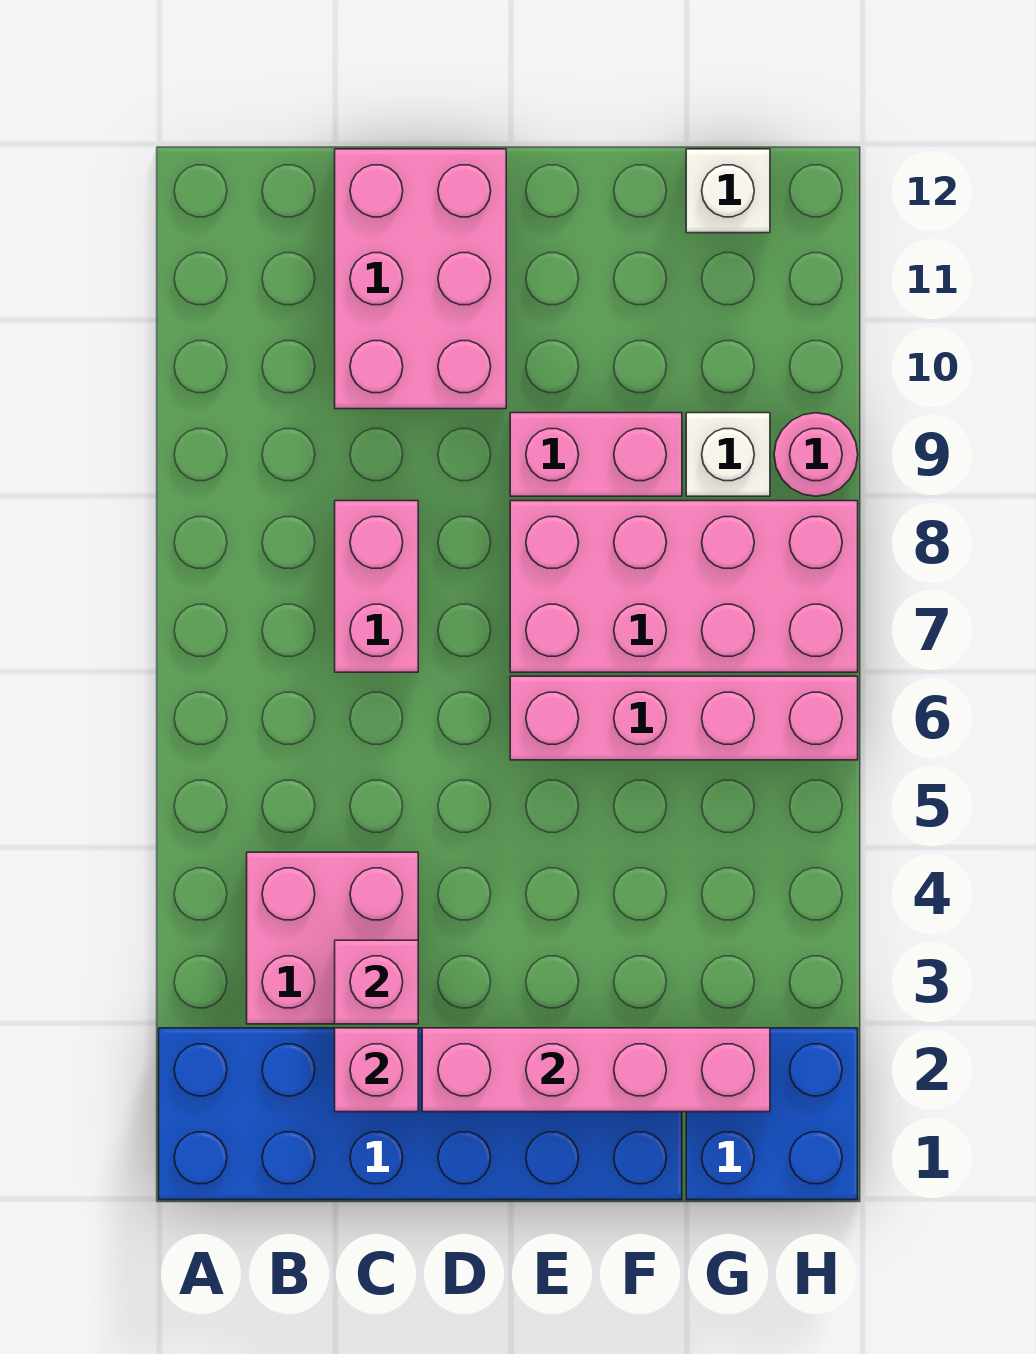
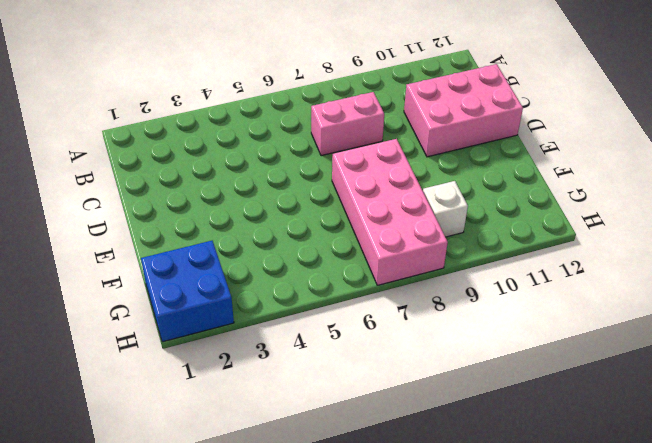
none -> blue brick A1:F2 level 1
none -> pink brick B3:C4 level 1
none -> pink brick E6:H6 level 1

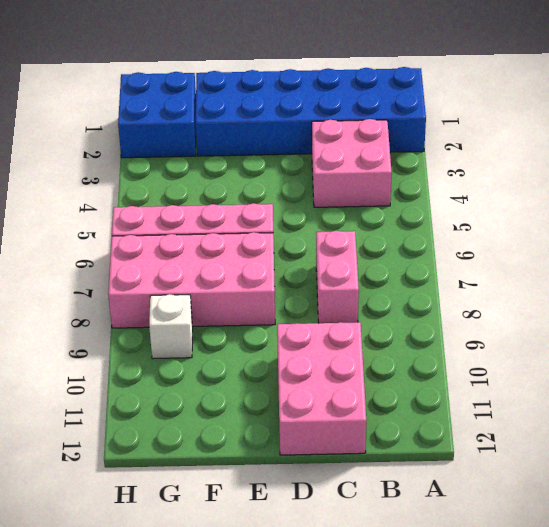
none -> pink brick E9:F9 level 1
none -> white brick G12 level 1
none -> pink round brick H9 level 1

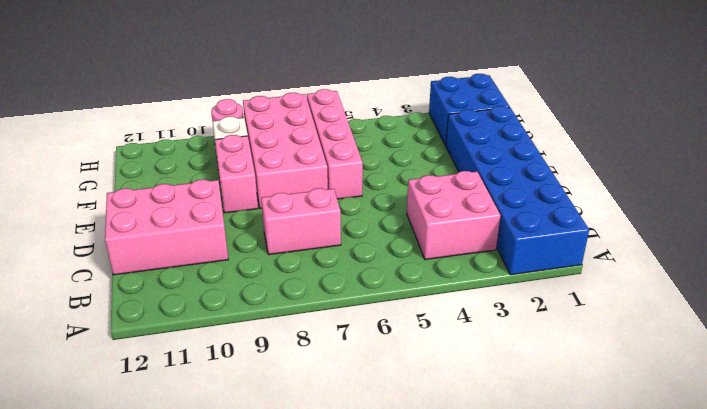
none -> white brick G12 level 1
none -> pink brick C2 level 2
none -> pink brick C3 level 2

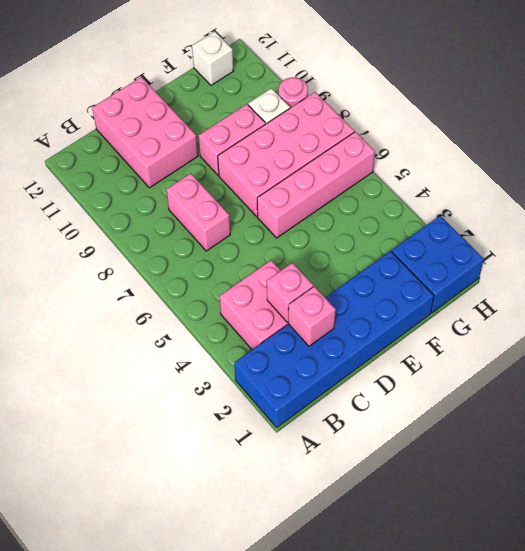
none -> pink brick D2:G2 level 2

